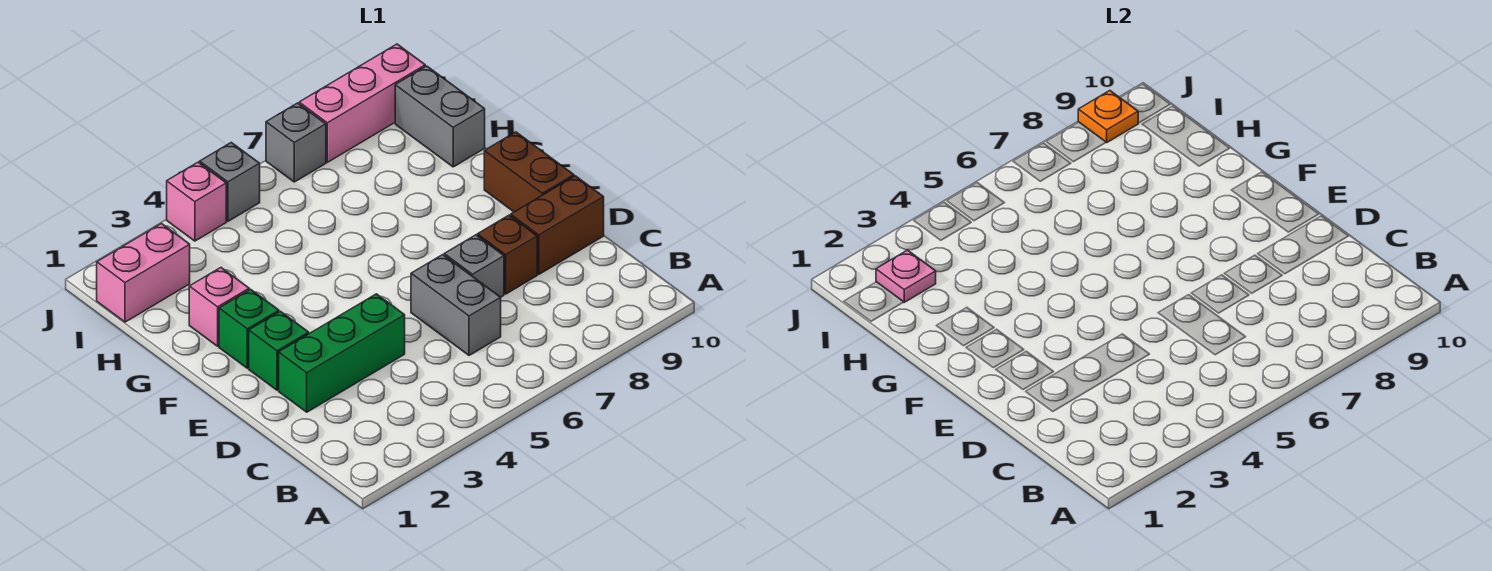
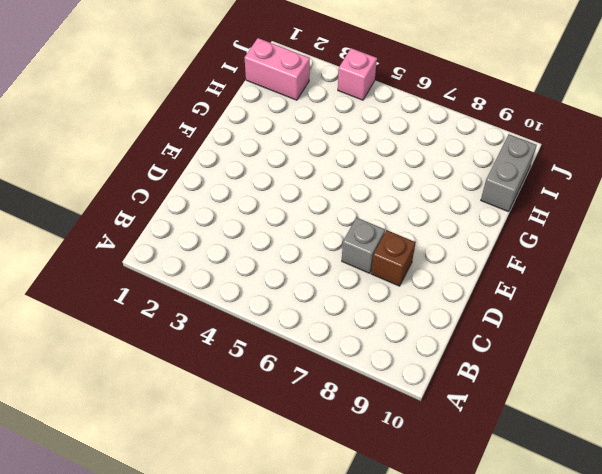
none -> grey brick C6:D6 level 1
none -> green brick D2:D4 level 1
none -> brown brick D9:D10 level 1

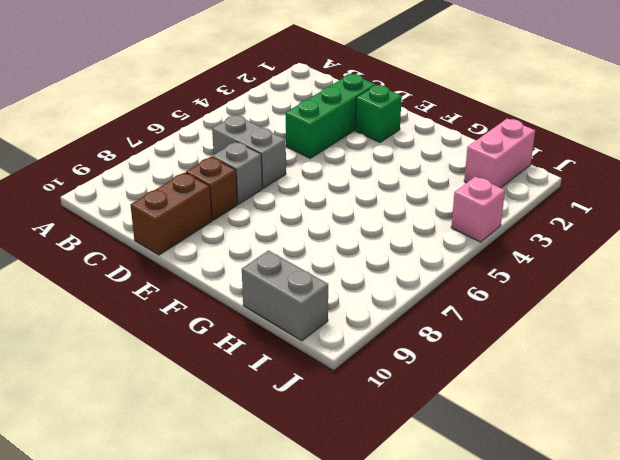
none -> brown brick E10:F10 level 1
none -> green brick F2 level 1
none -> pink brick G2 level 1

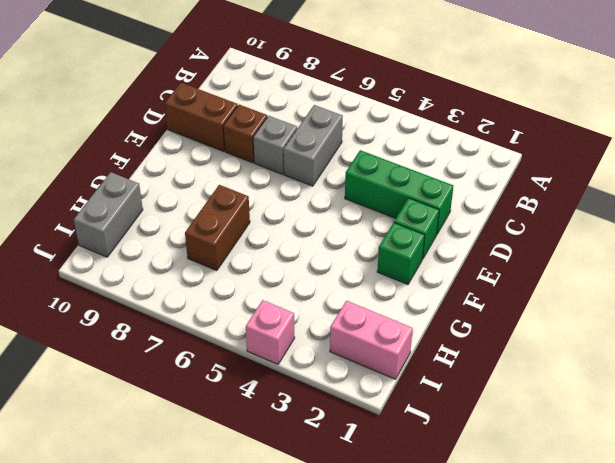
brown brick G7:H7 level 1 -> brown brick E10:F10 level 1
none -> pink brick G2 level 1
none -> grey brick J5 level 1
none -> grey brick J7 level 1

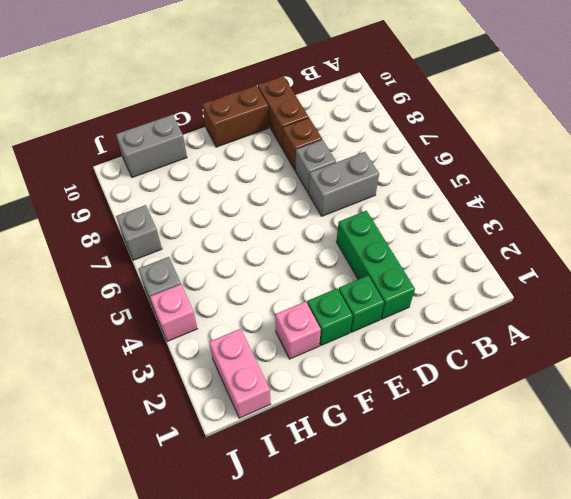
none -> pink brick J8:J10 level 1
none -> pink plate I2 level 2
none -> orange plate J9 level 2

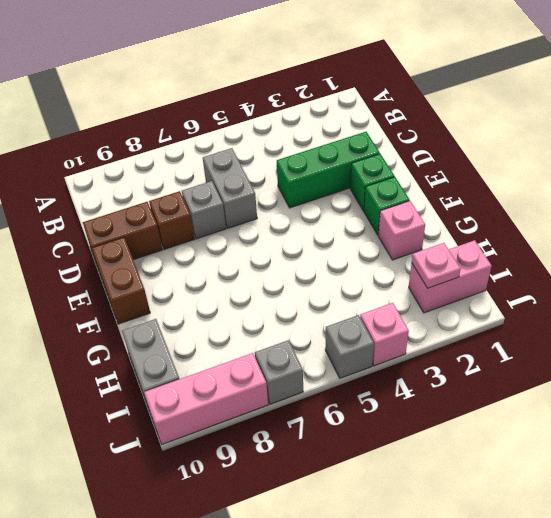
none -> orange plate J9 level 2

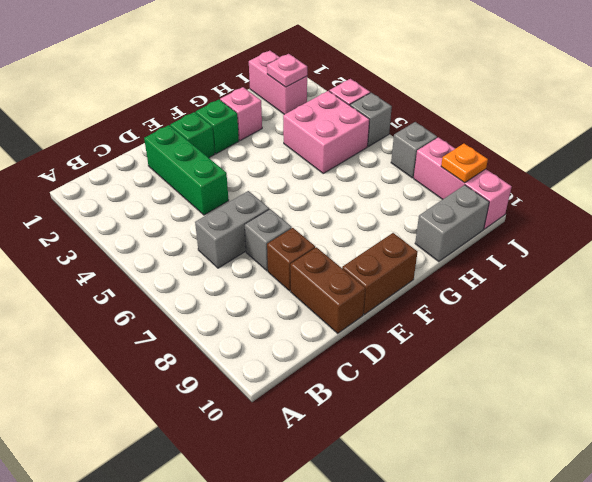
pink brick H4:I5 level 1 -> none

